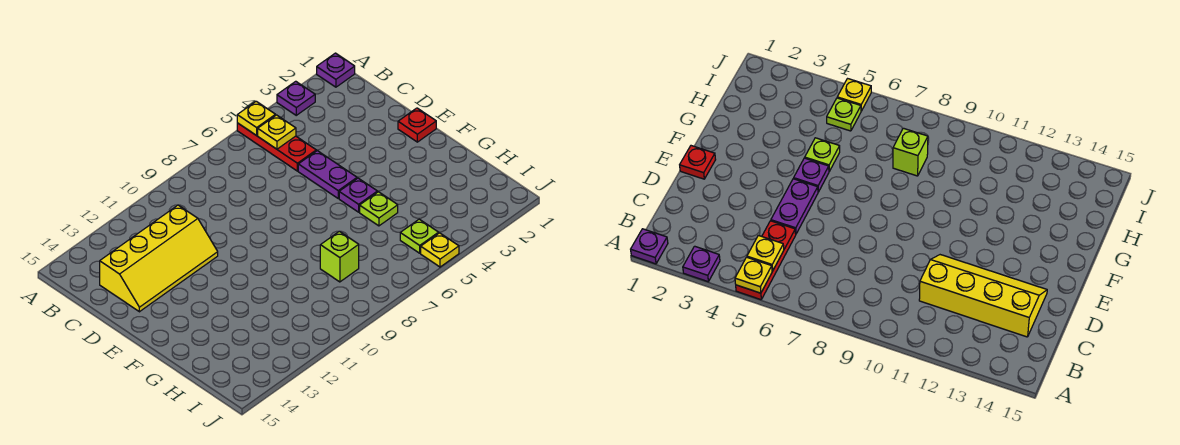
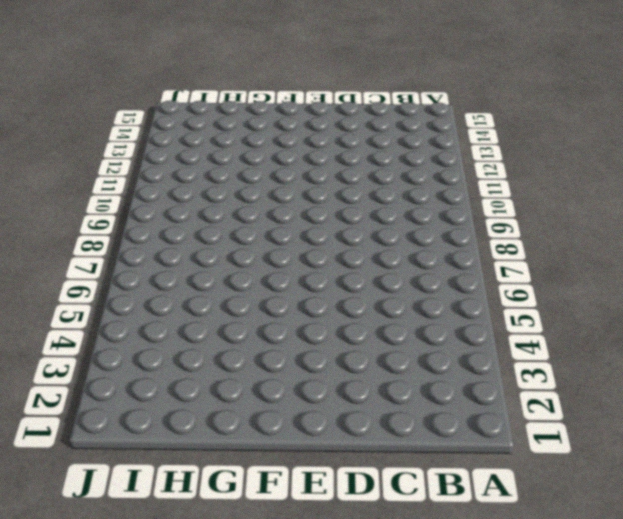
none -> purple plate A1 level 1
none -> purple plate A3 level 1
none -> red plate A5:C5 level 1

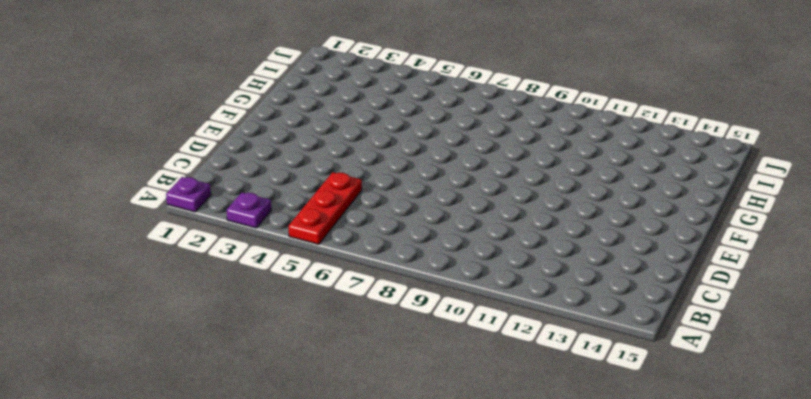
none -> yellow slope C11:D14 level 1 top C
none -> purple plate D5:E5 level 1
none -> red plate E1 level 1

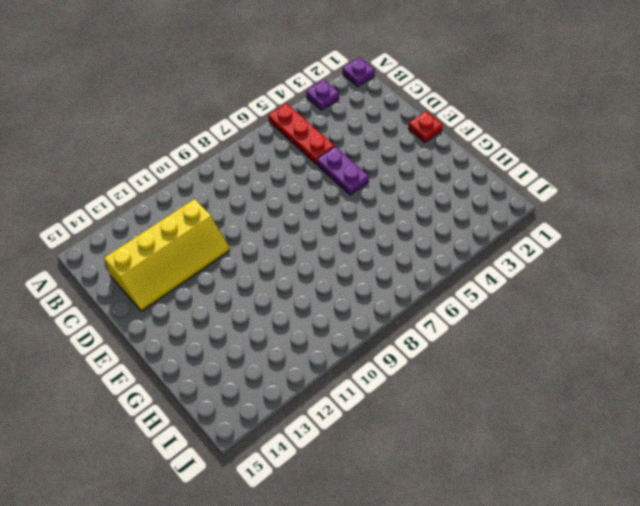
none -> purple plate F5 level 1
none -> lime plate G5 level 1
none -> lime brick H8 level 1

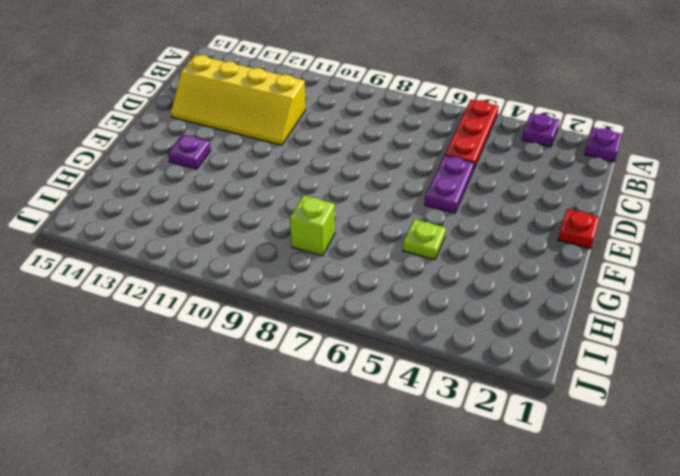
purple plate F13 level 1 -> purple plate F5 level 1
none -> lime plate I5 level 1
none -> yellow plate J5 level 1
none -> yellow plate A5 level 2

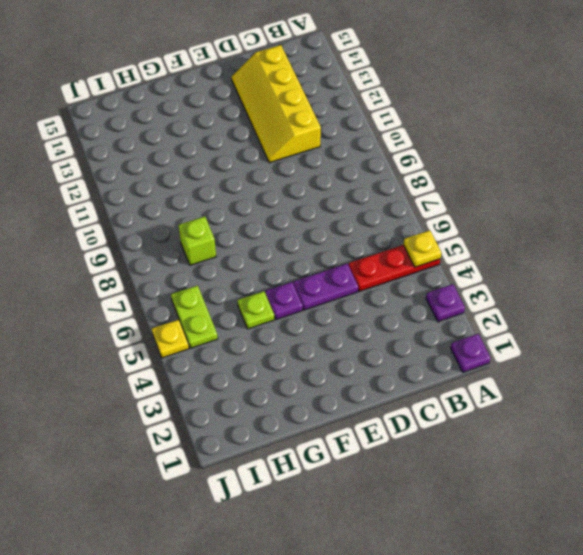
lime plate I5:I6 level 1 -> lime plate I5 level 1
none -> red plate E1 level 1
none -> yellow plate B5 level 2

